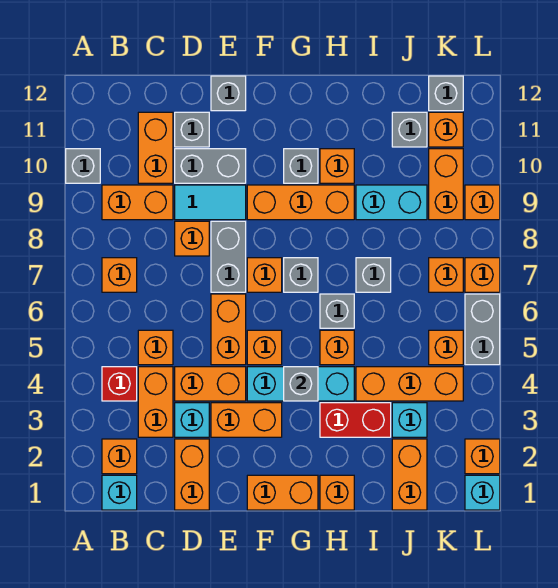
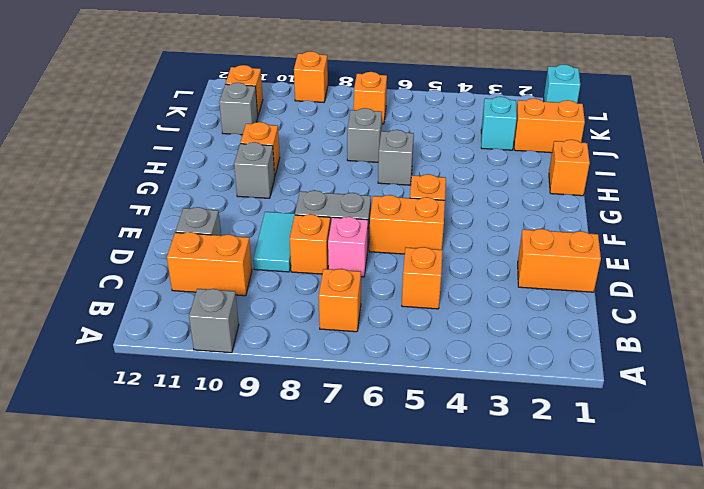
pink brick D7 level 1 -> none
none -> cyan brick B1 level 1
none -> orange brick B2 level 1
none -> red brick B4 level 1
none -> orange brick B9:C9 level 1

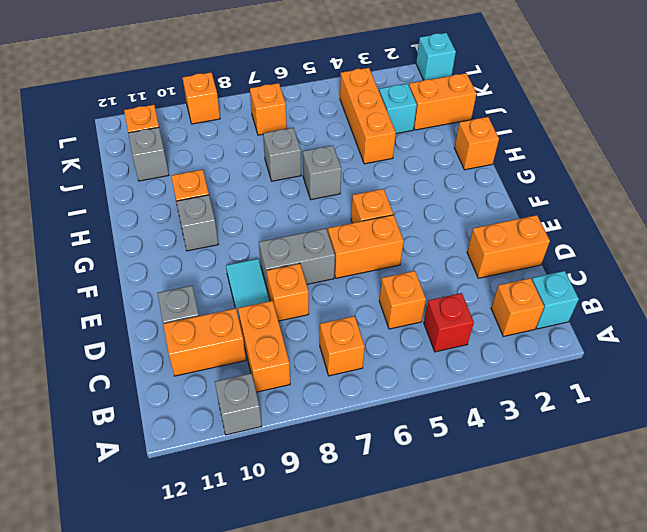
none -> orange brick C3:C4 level 1
none -> cyan brick D3 level 1
none -> orange brick D4:E4 level 1
none -> grey brick D10:E10 level 1

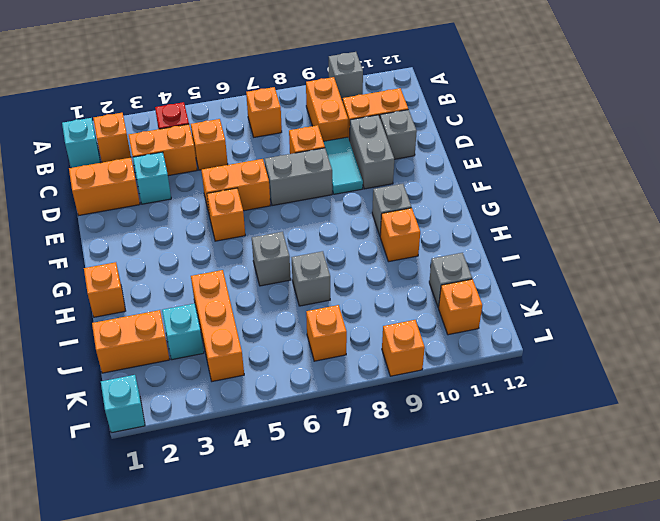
none -> orange brick D4:E4 level 1
none -> orange brick E3:F3 level 1
none -> grey brick E12 level 1
none -> orange brick F1:G1 level 1

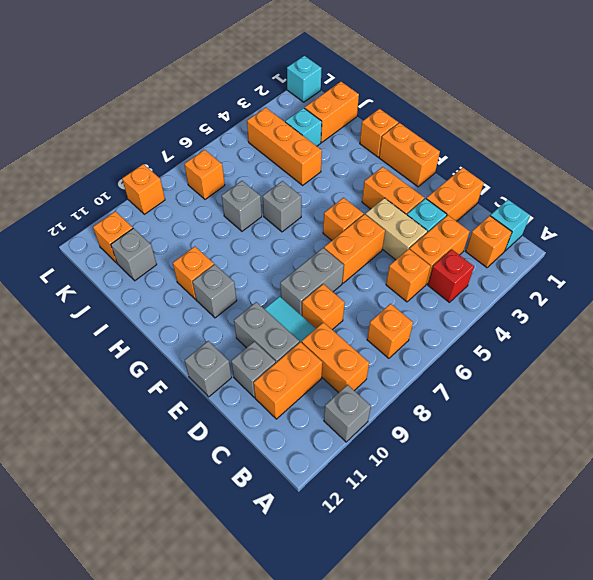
tan brick D4:E4 level 1 -> orange brick D4:E4 level 1
none -> cyan brick F4:H4 level 1
none -> orange brick F7 level 1
none -> orange brick F9:H9 level 1
none -> grey brick G7 level 1

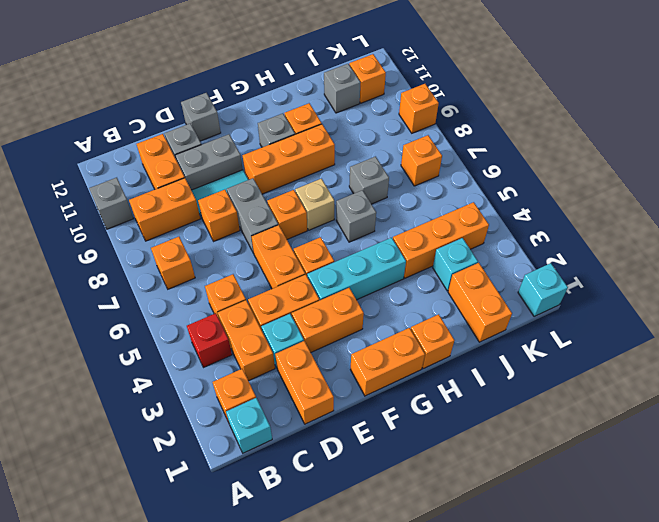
tan brick G7 level 1 -> grey brick G7 level 1
none -> red brick H3:I3 level 1
none -> orange brick H5 level 1
none -> cyan brick I9:J9 level 1
none -> orange brick K5 level 1

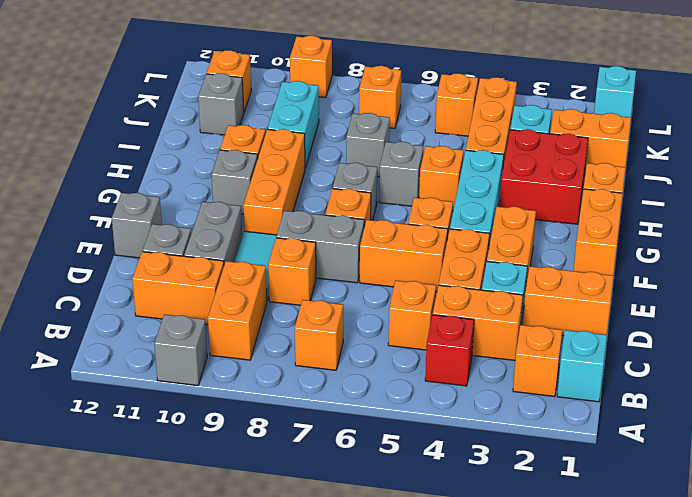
red brick H2:I3 level 1 -> red brick H3:I3 level 1
none -> orange brick K9:K10 level 1
none -> grey brick K12 level 1
none -> orange brick L2 level 1
none -> grey brick L5:L6 level 1

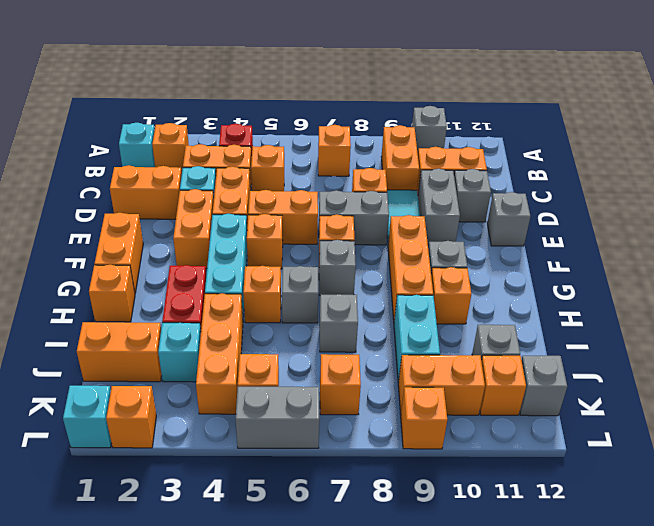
none -> orange brick L7 level 1
none -> grey brick G4 level 2

